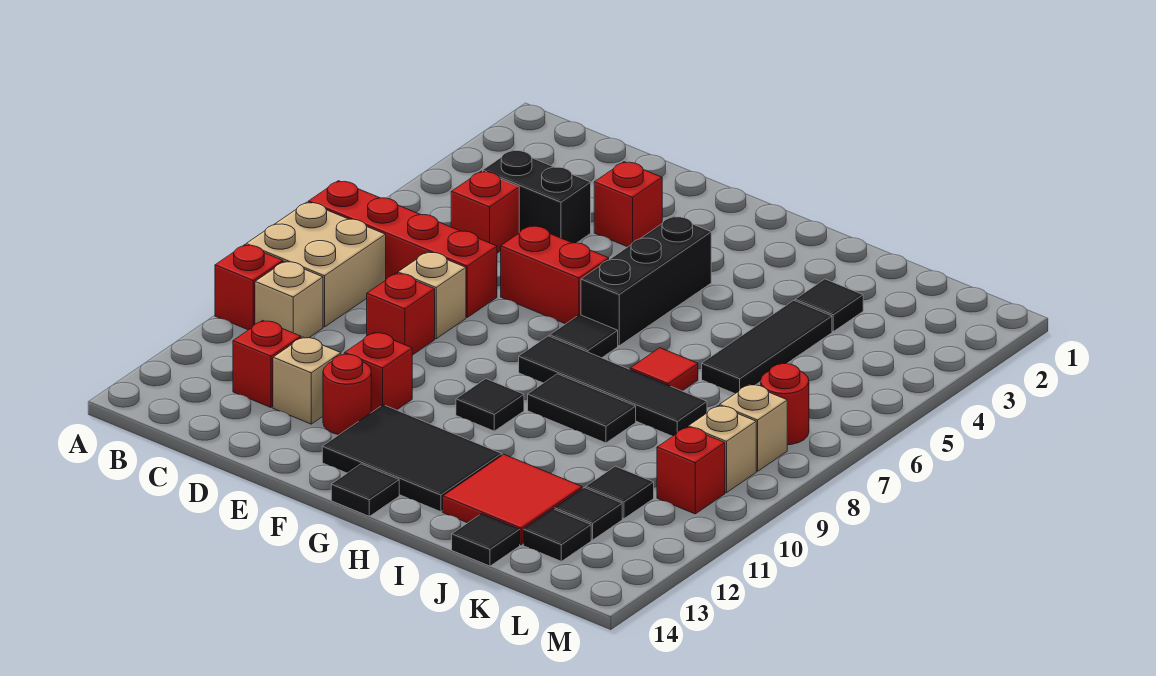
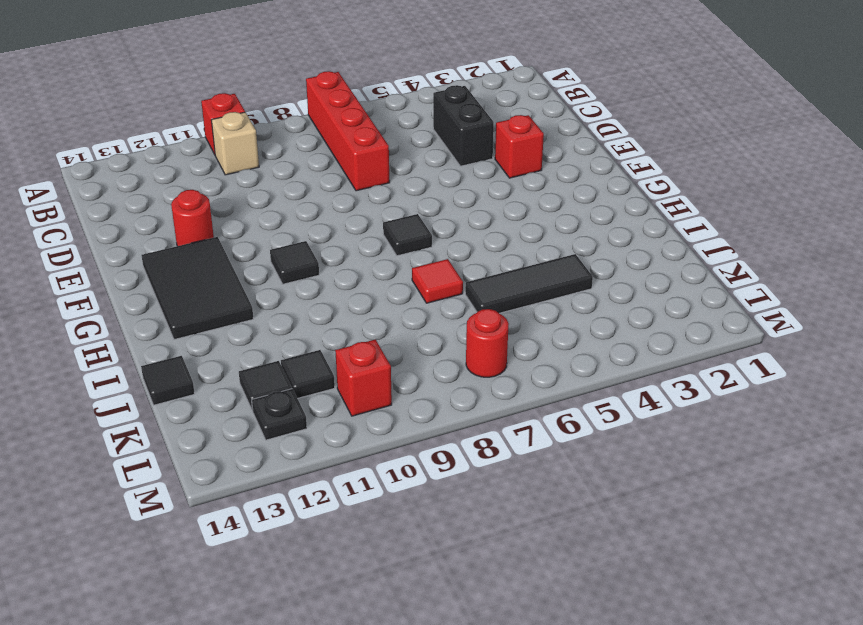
black plate L12 level 1 -> none
none -> tan brick A8:B9 level 1
none -> red brick C5 level 1
none -> red brick C12 level 1
none -> tan brick D8 level 1

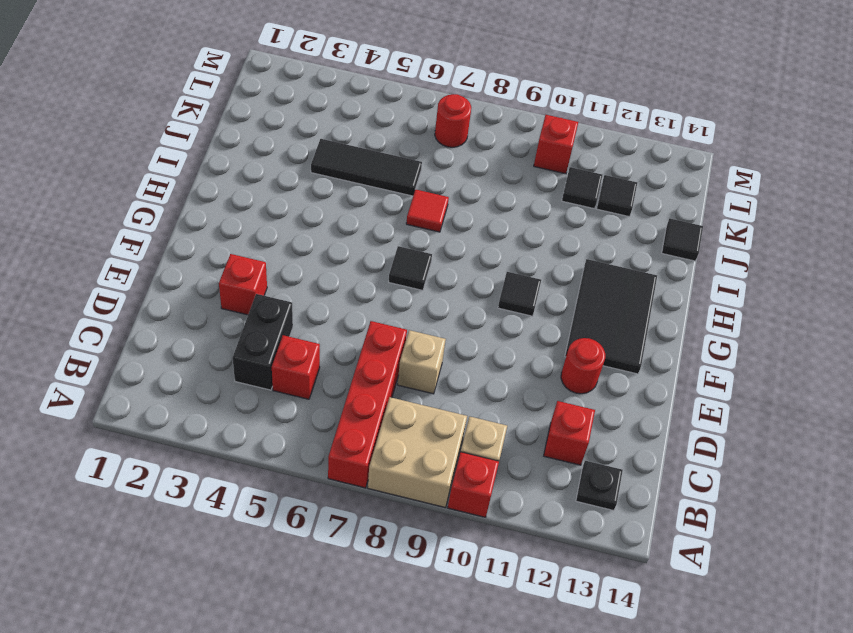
black plate B13 level 1 -> none
none -> red brick D9 level 1
none -> tan brick D12 level 1
none -> red brick E6:F6 level 1
none -> red brick E11 level 1

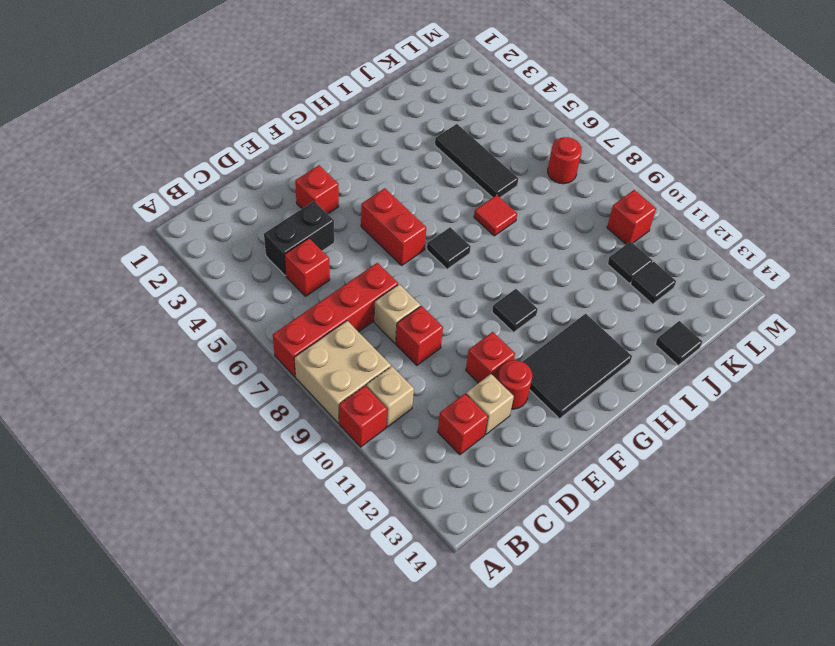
red brick F5:F6 level 1 -> red brick E6:F6 level 1
none -> black brick G4:G6 level 1
none -> black tile G8:J8 level 1
none -> black tile G14 level 1
none -> black tile H9:I9 level 1

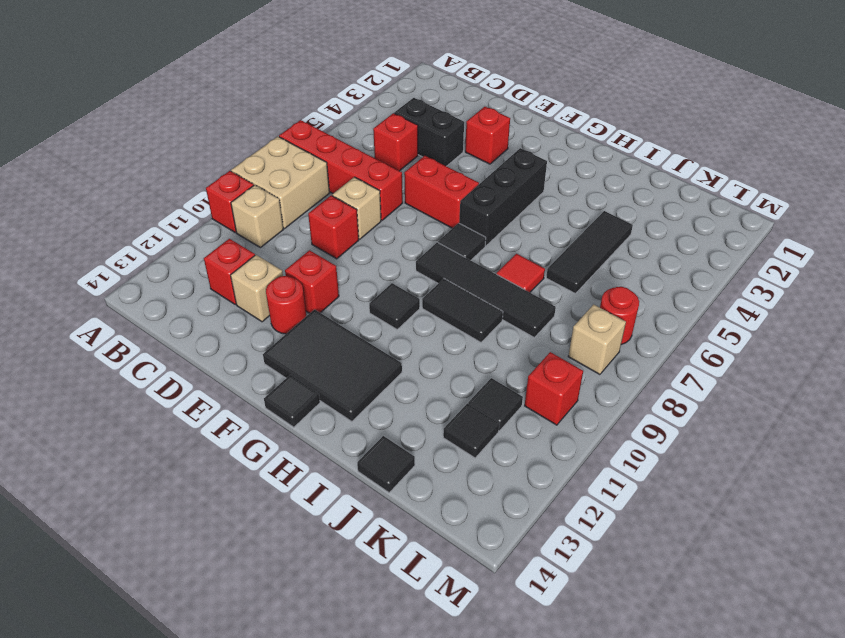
none -> red tile I12:J13 level 1
none -> black tile J3 level 1
none -> black tile K13 level 1
none -> tan brick L9 level 1

